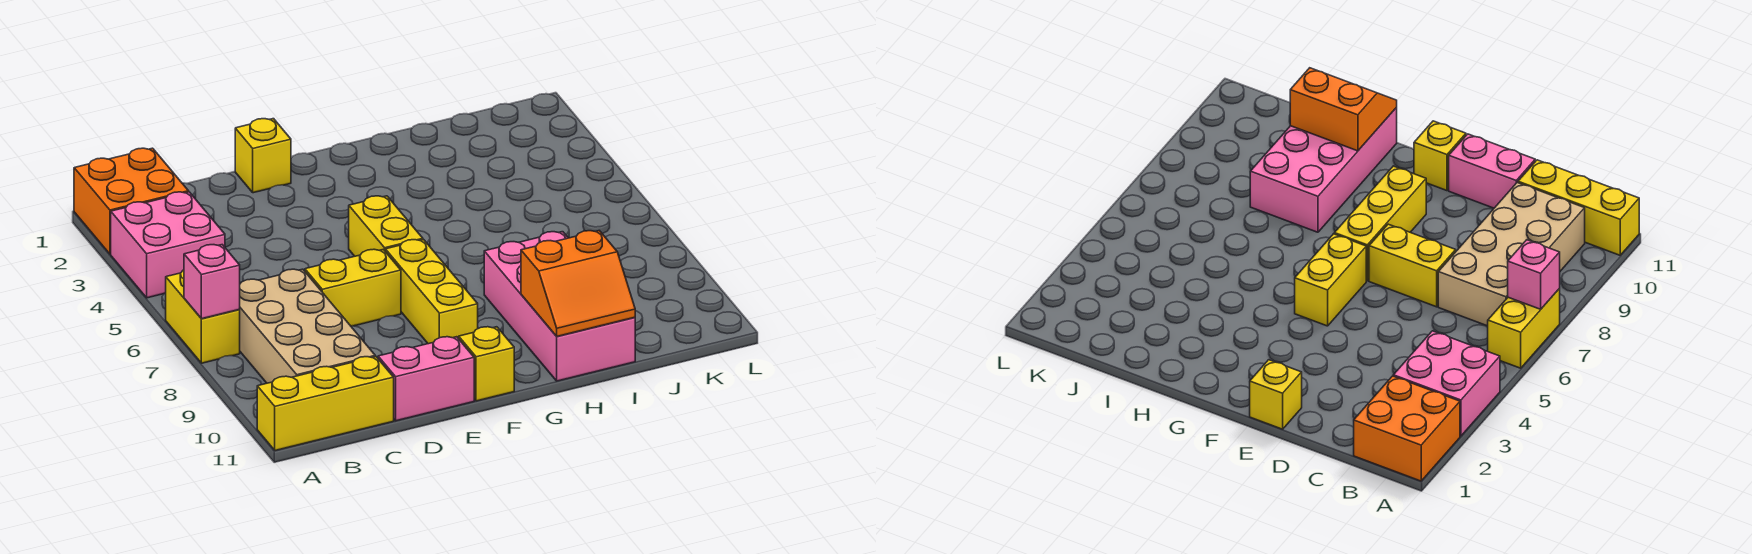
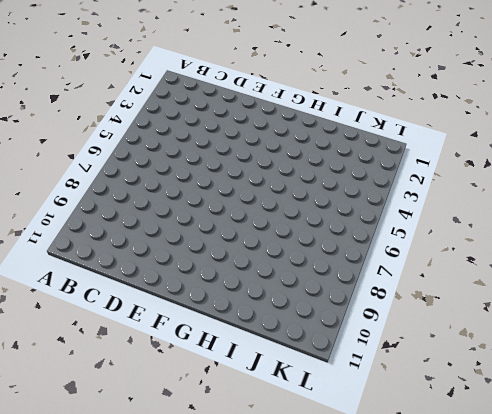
none -> orange brick A1:B2 level 1
none -> pink brick A3:B4 level 1
none -> yellow brick A6:A7 level 1

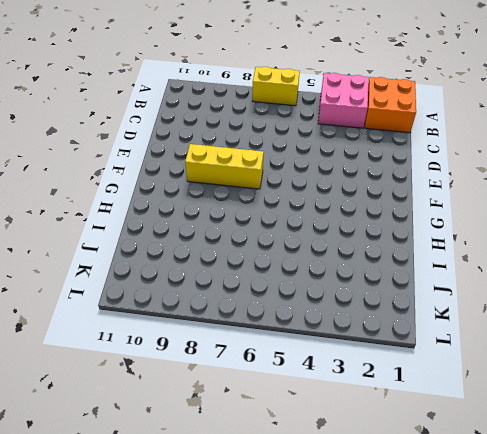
none -> yellow brick A11:C11 level 1
none -> tan brick B7:C10 level 1
none -> yellow brick D7:E7 level 1

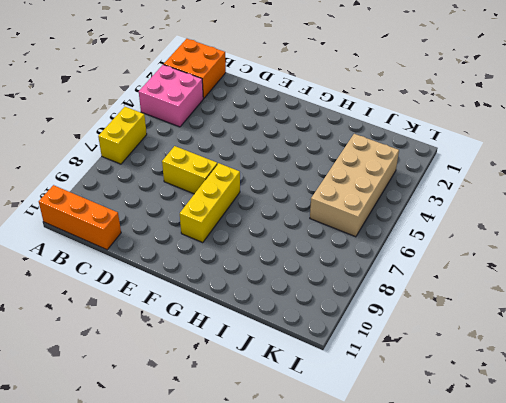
orange brick A11:C11 level 1 -> yellow brick A11:C11 level 1
tan brick J3:K6 level 1 -> tan brick B7:C10 level 1
none -> pink brick D11:E11 level 1
none -> yellow brick E1 level 1
none -> yellow brick F5:F6 level 1

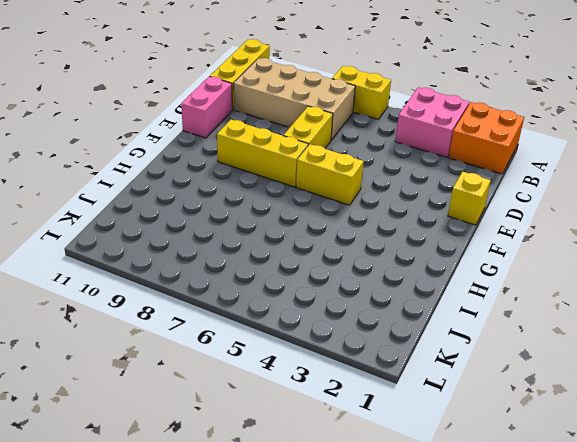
none -> yellow brick F11 level 1
none -> pink brick H8:I11 level 1
none -> pink brick A7 level 2

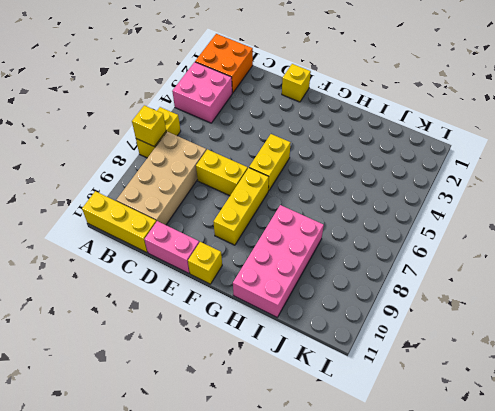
yellow brick A7 level 2 -> pink brick A7 level 2
none -> orange slope H10:I11 level 2 top 10

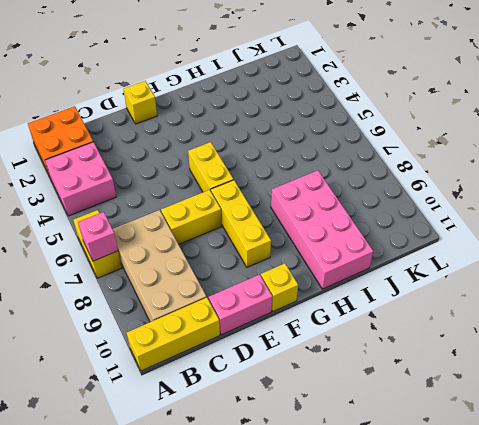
none -> orange slope H10:I11 level 2 top 10

